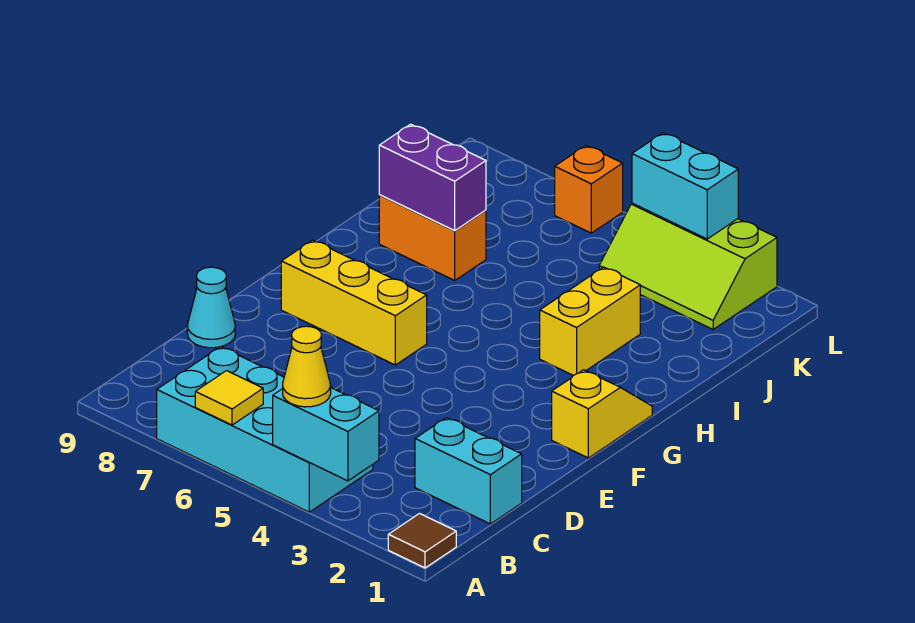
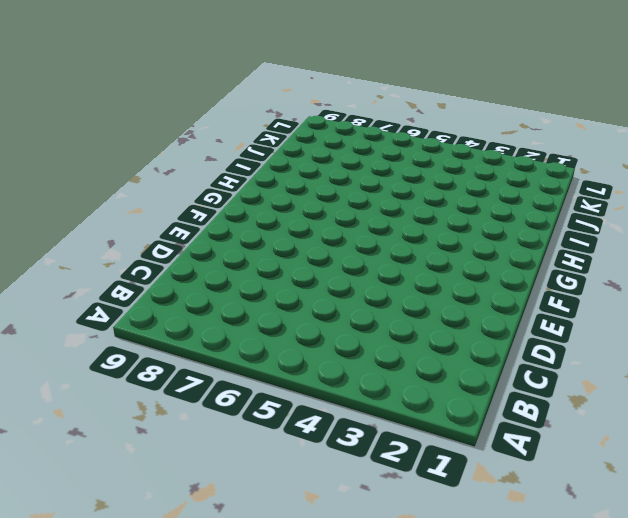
none -> brown tile A1 level 1
none -> cyan brick A4:B7 level 1
none -> cyan brick C1:C2 level 1

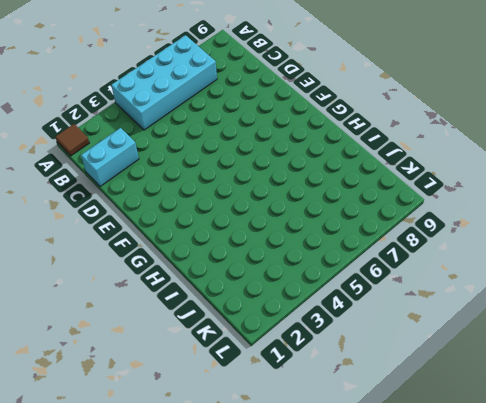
none -> cyan cone D9 level 1
none -> yellow slope F1:G1 level 1 top F
none -> yellow brick F6:F8 level 1

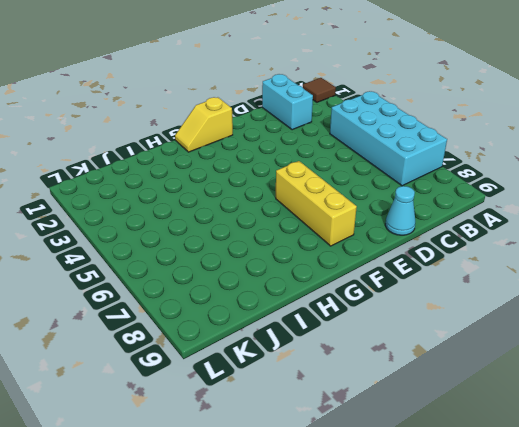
none -> yellow brick H3:I3 level 1
none -> orange brick I7:I8 level 1
none -> lime slope K2:L4 level 1 top L

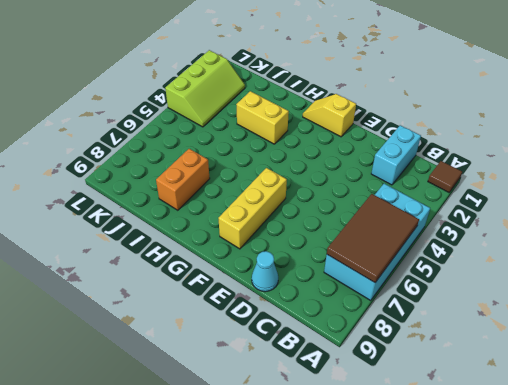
brown tile A5:B7 level 2 -> yellow tile A6 level 2
none -> orange brick L6 level 1
none -> cyan brick A3:A4 level 2
none -> purple brick I7:I8 level 2

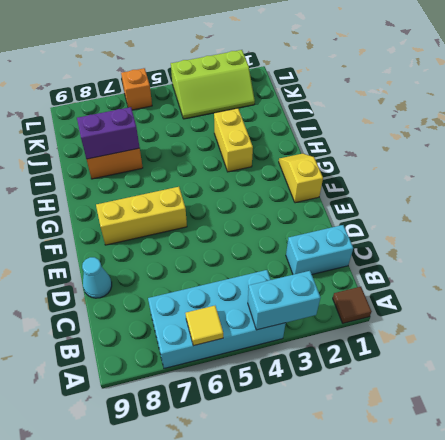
none -> cyan brick L3:L4 level 2
none -> yellow cone A4 level 3

